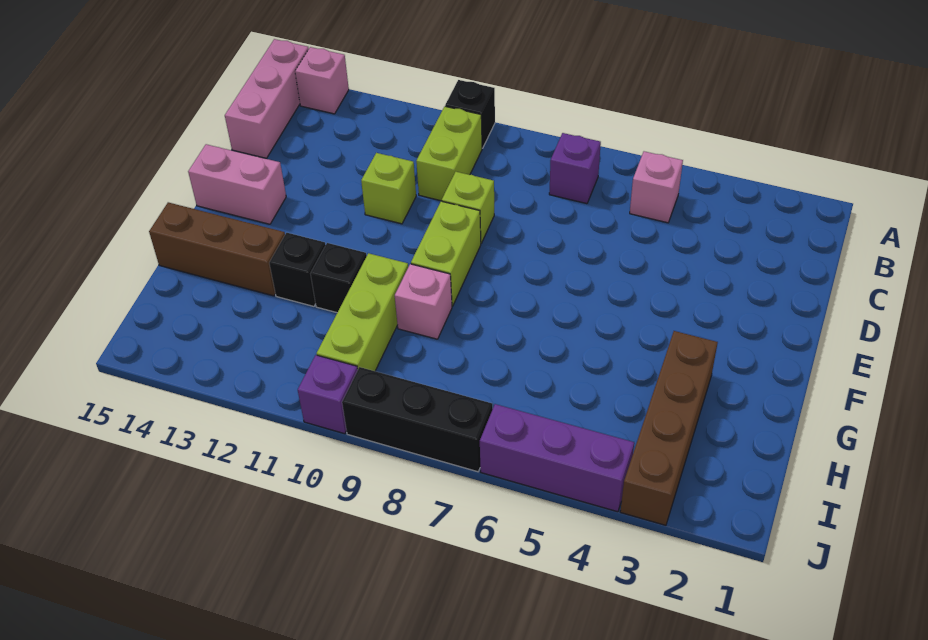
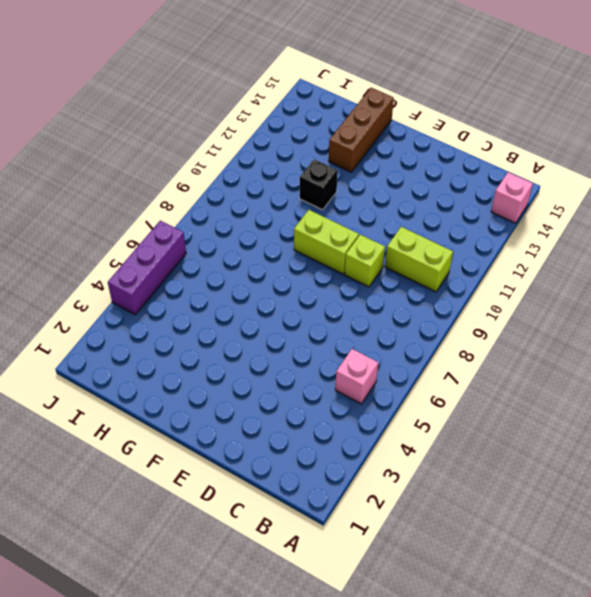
none -> black brick A10 level 1
none -> pink brick A15:C15 level 1
none -> purple brick B7 level 1

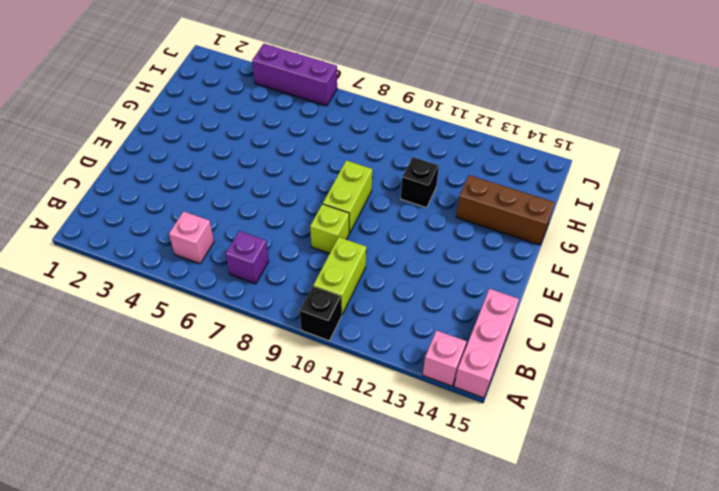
none -> lime brick D11 level 1
none -> pink brick E14:E15 level 1
none -> brown brick G3:J3 level 1

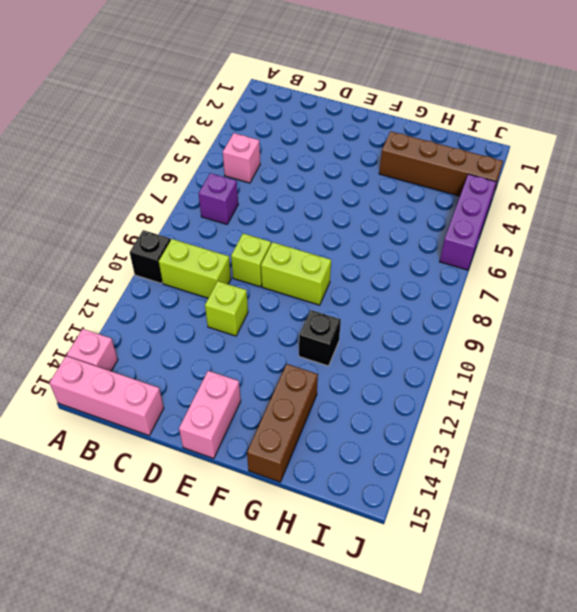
none -> pink brick G9 level 1
none -> lime brick G10:I10 level 1
none -> black brick G12 level 1

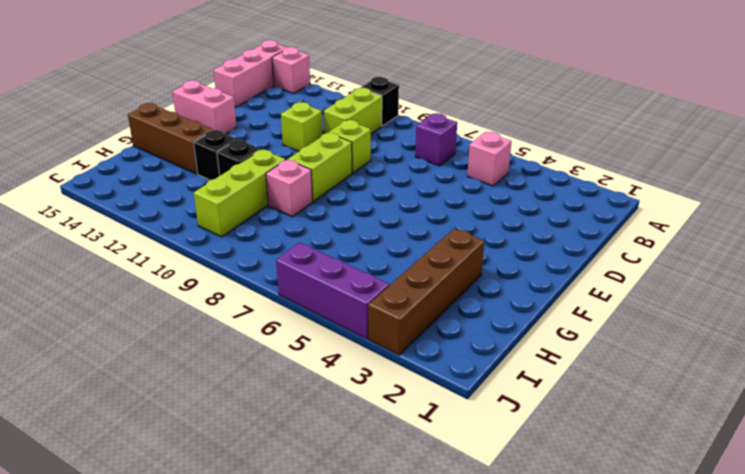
none -> black brick J7:J9 level 1
none -> purple brick J10 level 1

